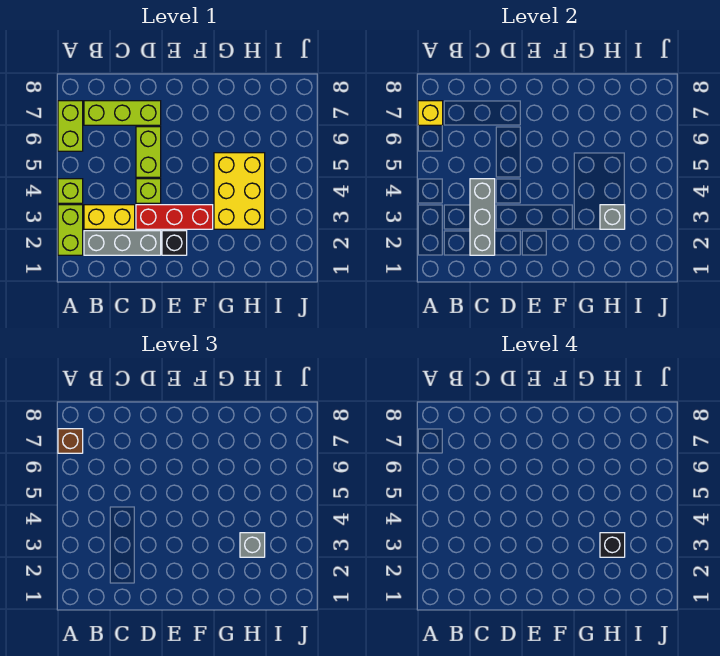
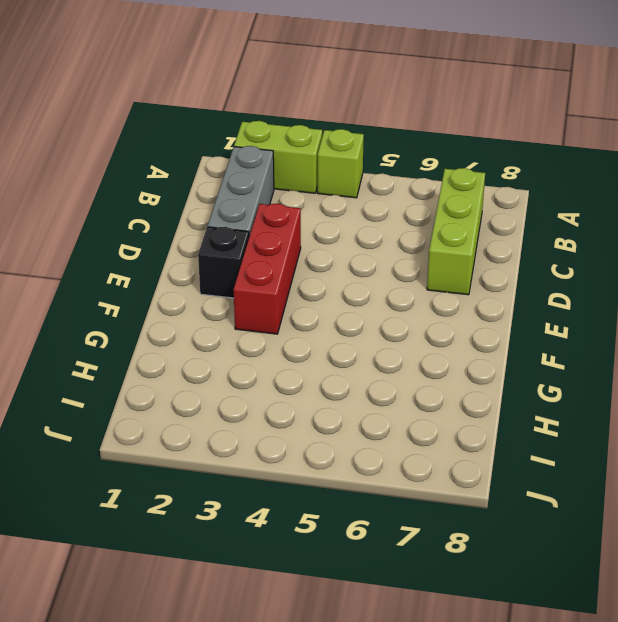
none -> lime brick A6:A7 level 1
none -> yellow brick B3:C3 level 1
none -> lime brick D4 level 1

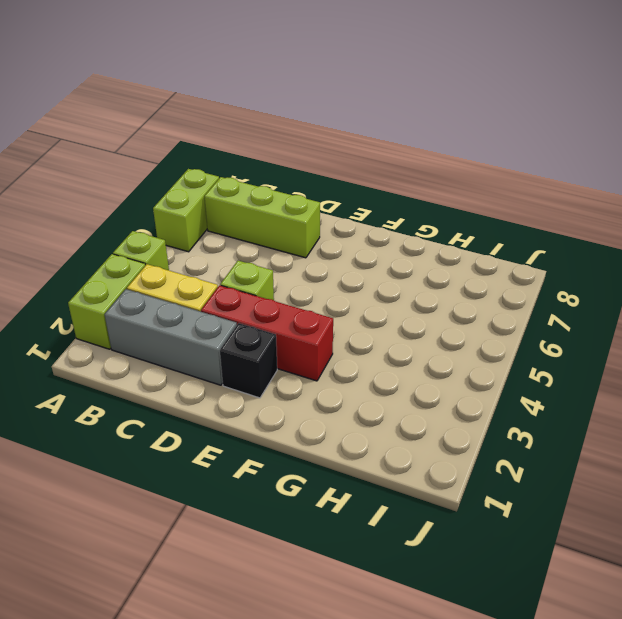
none -> lime brick D5:D6 level 1
none -> yellow brick G3:H5 level 1
none -> yellow brick A7 level 2

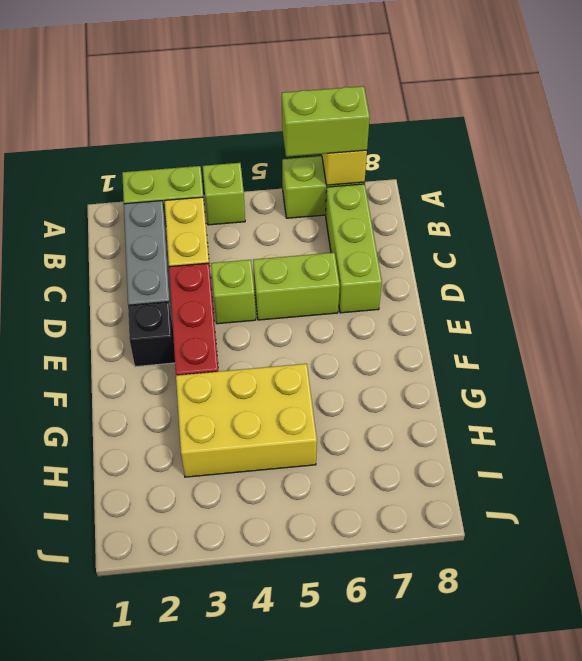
lime brick A6:A7 level 3 -> brown brick A7 level 3
none -> grey brick C2:C4 level 2
none -> grey brick H3 level 2
none -> grey brick H3 level 3

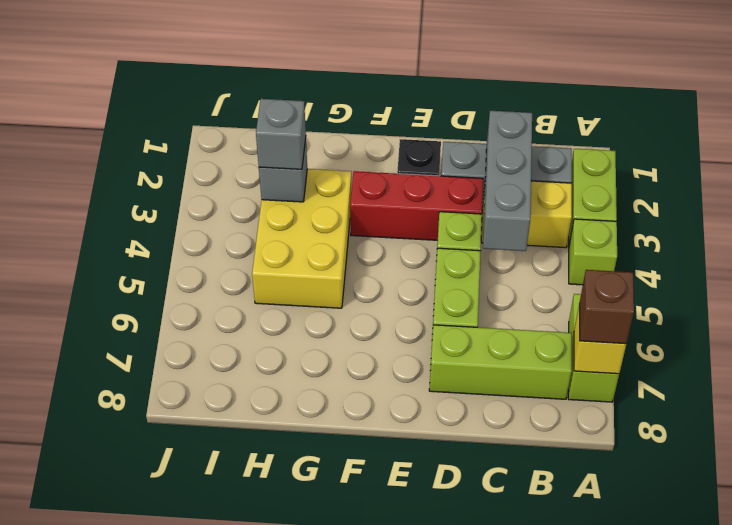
none -> black brick H3 level 4

